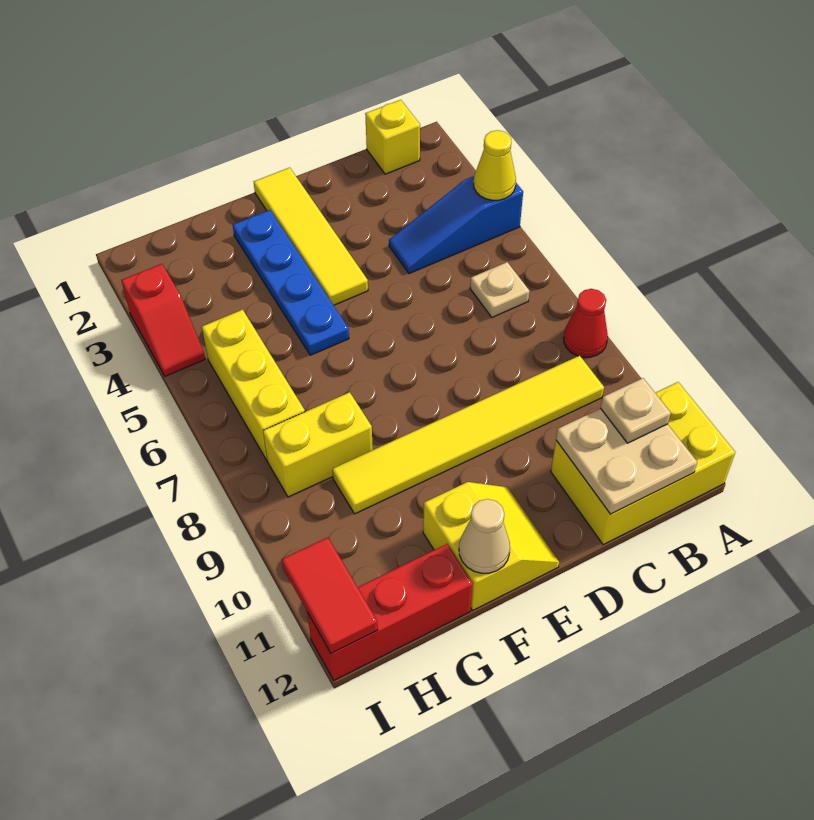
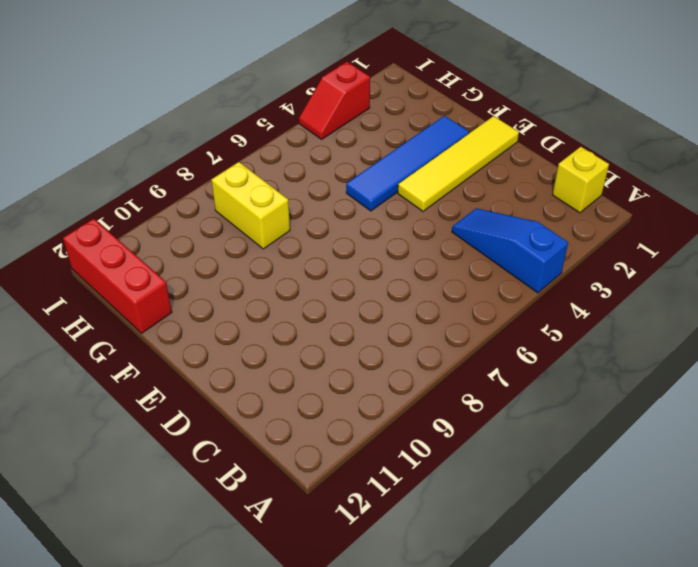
blue tile F2:F5 level 1 -> blue plate F2:F5 level 1
none -> red cone A8 level 1
none -> yellow brick A11:C12 level 1
none -> tan plate B6 level 1

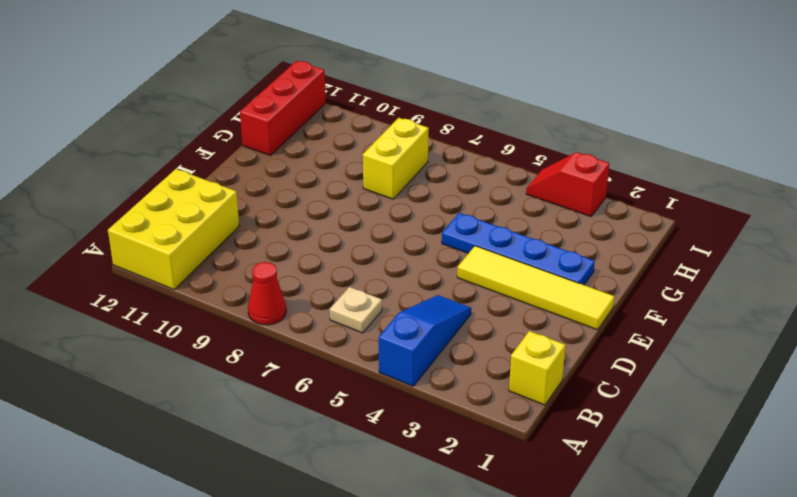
none -> yellow tile B9:G9 level 1
none -> yellow slope E11:F12 level 1 top F
none -> yellow brick H5:H7 level 1

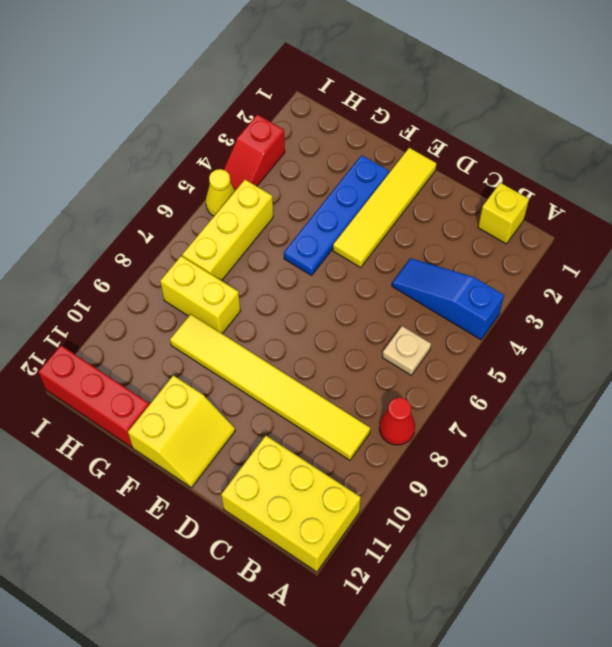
yellow cone I5 level 1 -> yellow cone A4 level 2
none -> tan plate B11:C12 level 2
none -> tan cone F12 level 2
none -> red tile I11:I12 level 2

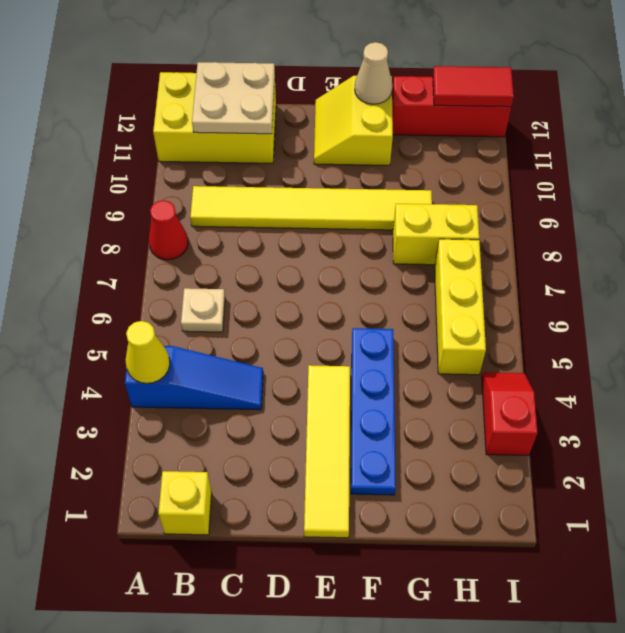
red tile H12:I12 level 2 -> red tile I11:I12 level 2
none -> tan plate B11 level 3

